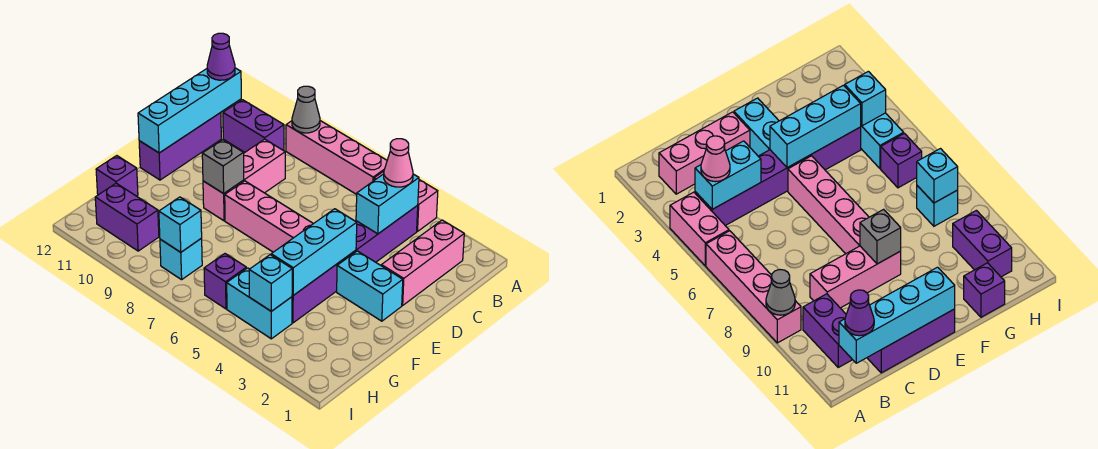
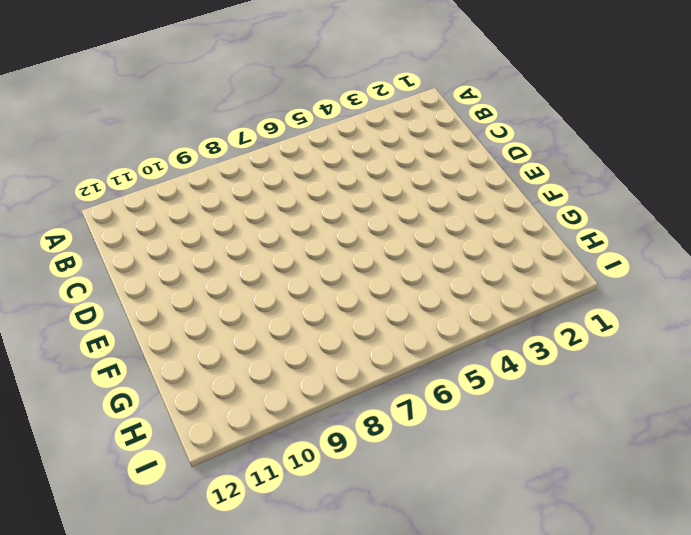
none -> pink brick A4:A5 level 1
none -> pink brick A6:A9 level 1
none -> pink brick B2:D2 level 1

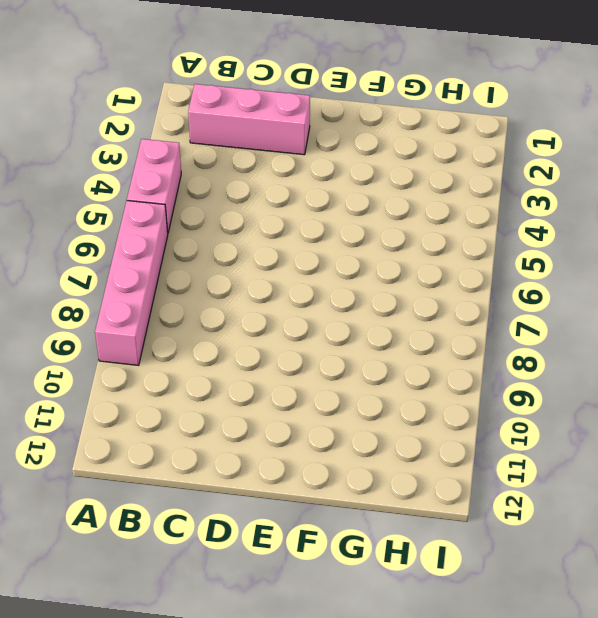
none -> purple brick B4:G4 level 1
none -> purple brick B10:B11 level 1
none -> pink brick C9:E9 level 1

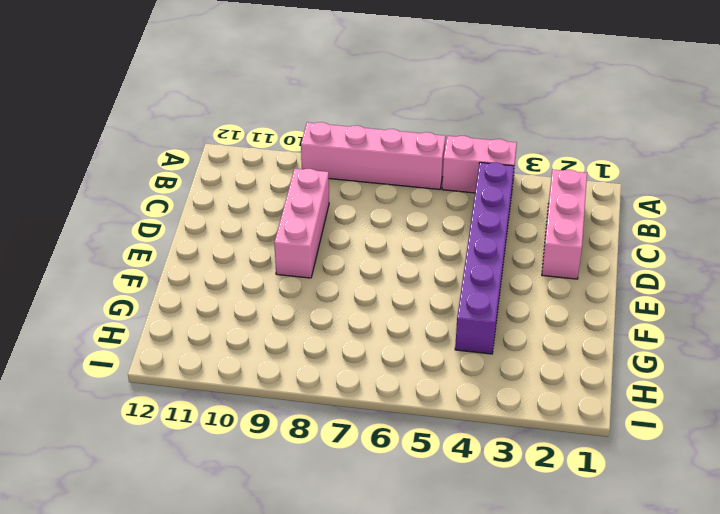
none -> purple brick B10:B11 level 1
none -> purple brick C12:E12 level 1
none -> cyan brick E2:E3 level 1

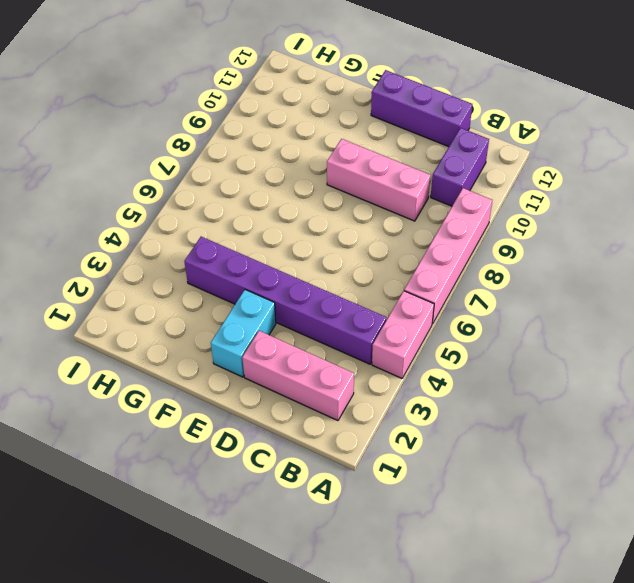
none -> pink brick E5:E8 level 1
none -> purple brick G12 level 1
none -> cyan brick H4:H5 level 1

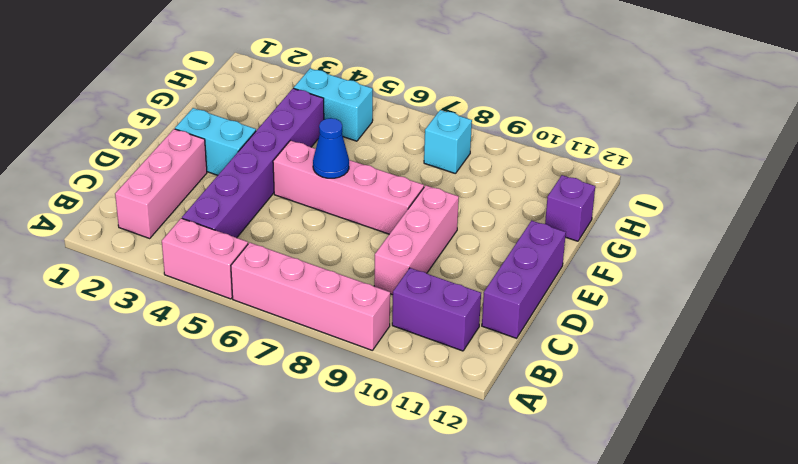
blue cone E6 level 2 -> none
none -> purple brick H6 level 1
none -> purple brick H10:H11 level 1
none -> grey cone A9 level 2

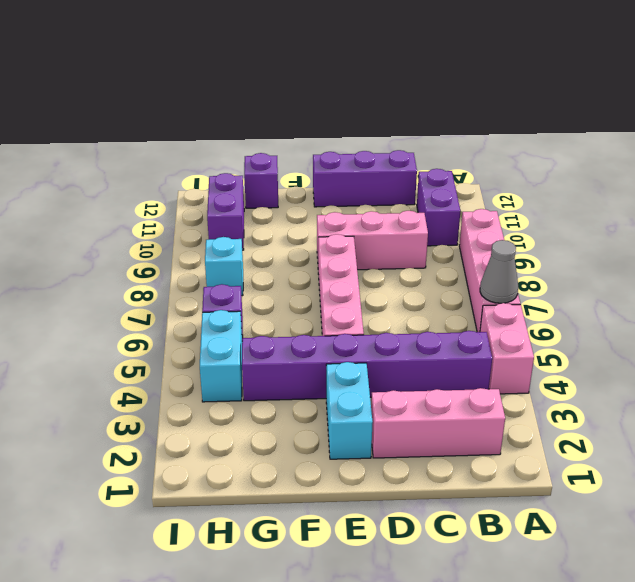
grey cone A6 level 2 -> grey cone A9 level 2
none -> cyan brick B4:C4 level 2
none -> cyan brick B12:E12 level 2
none -> cyan brick E4:G4 level 2

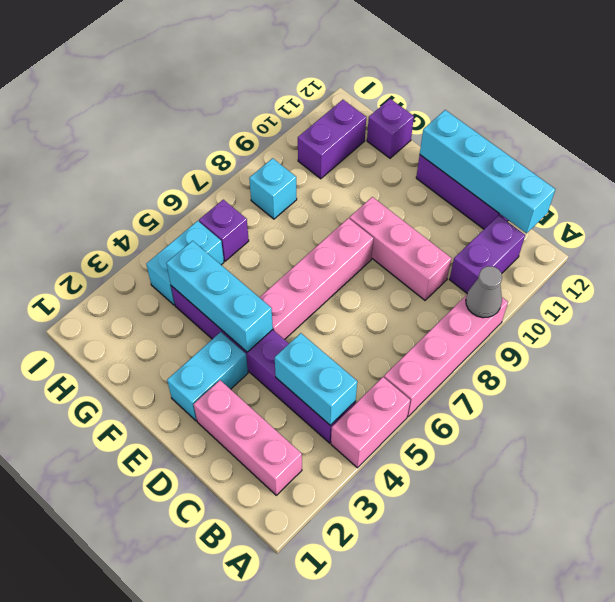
none -> grey brick E9 level 2
none -> cyan brick H4 level 2
none -> cyan brick H8 level 2

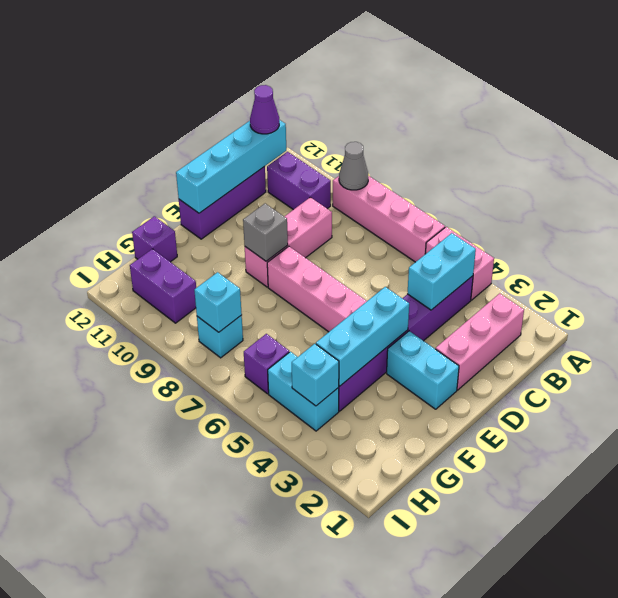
none -> pink cone B4 level 3

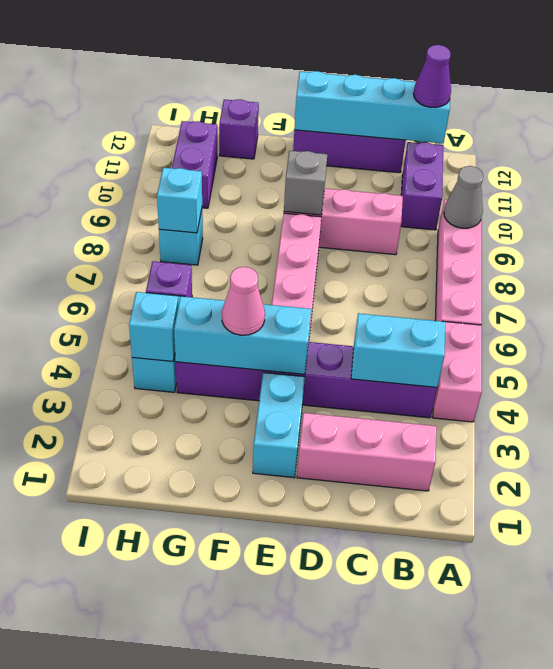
pink cone F4 level 3 -> pink cone B4 level 3

